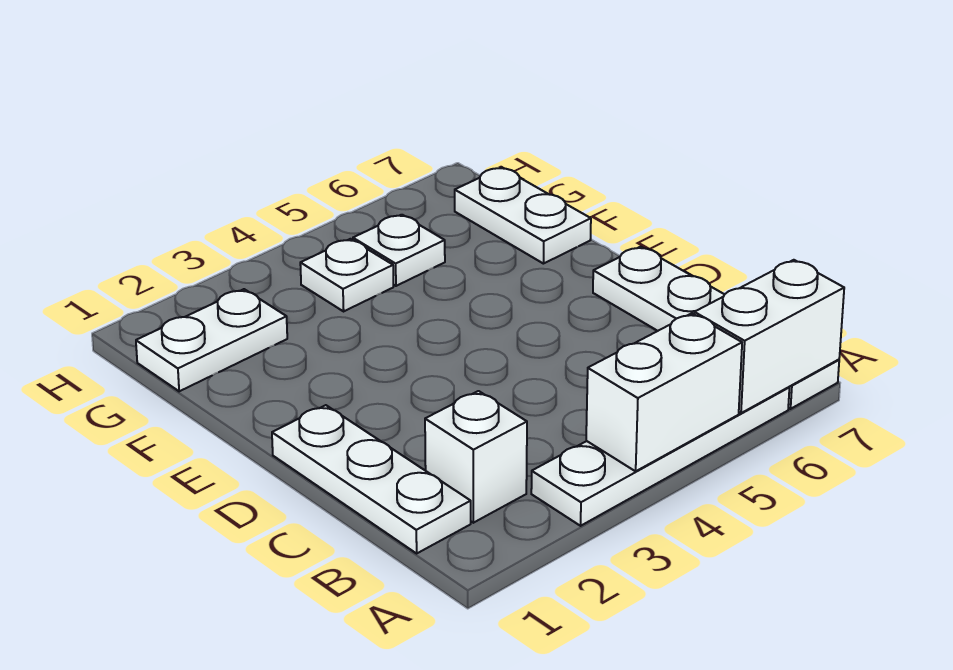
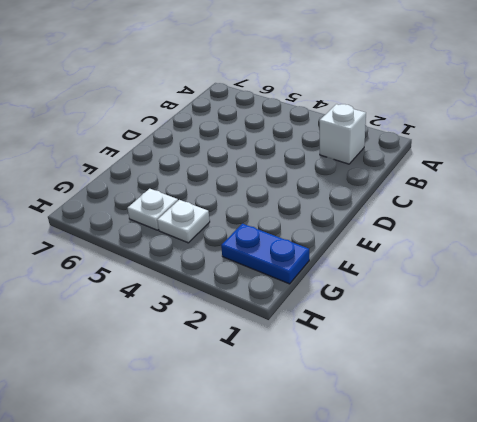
blue plate G1:G2 level 1 -> white plate G1:G2 level 1
none -> white plate A3:A6 level 1
none -> white plate A7:D7 level 1

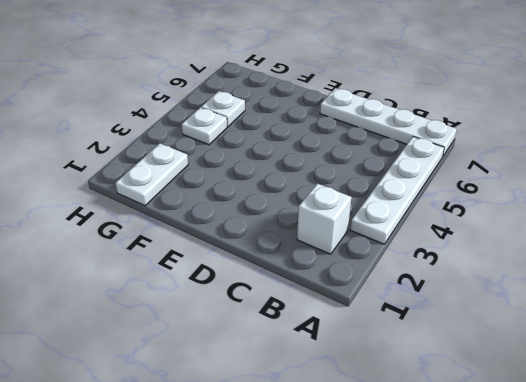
none -> white plate B1:D1 level 1
none -> white plate F7:G7 level 1

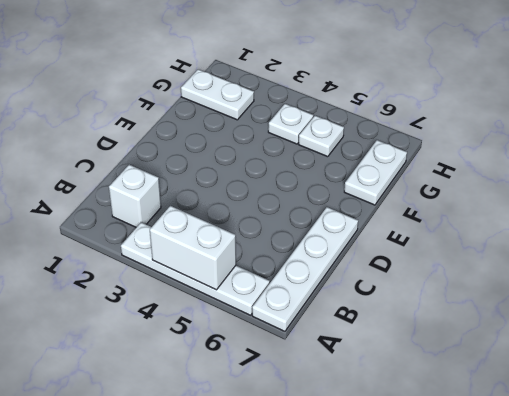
none -> white plate B1:D1 level 1
none -> white brick A6:A7 level 2

